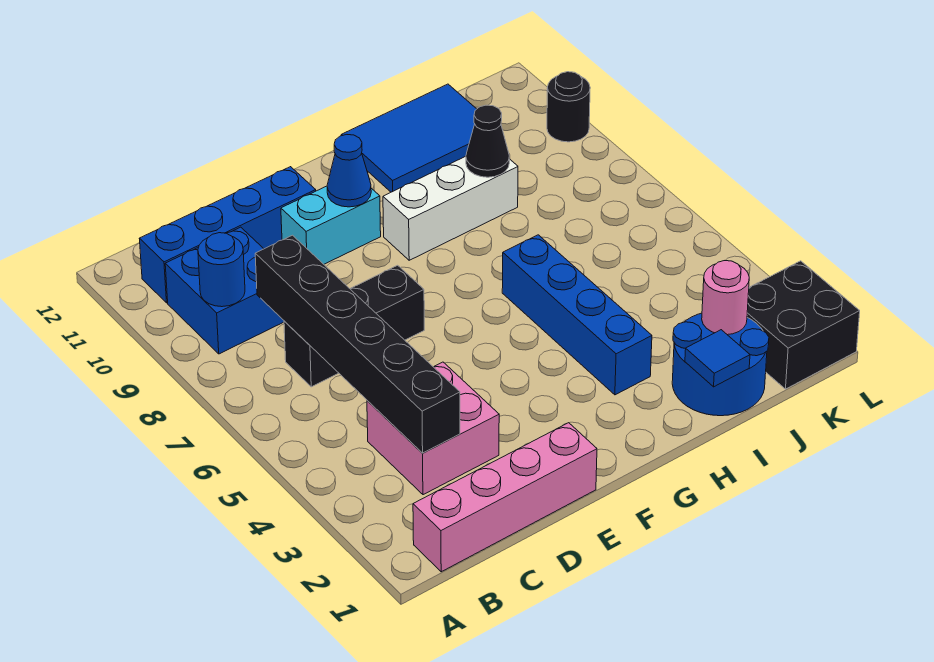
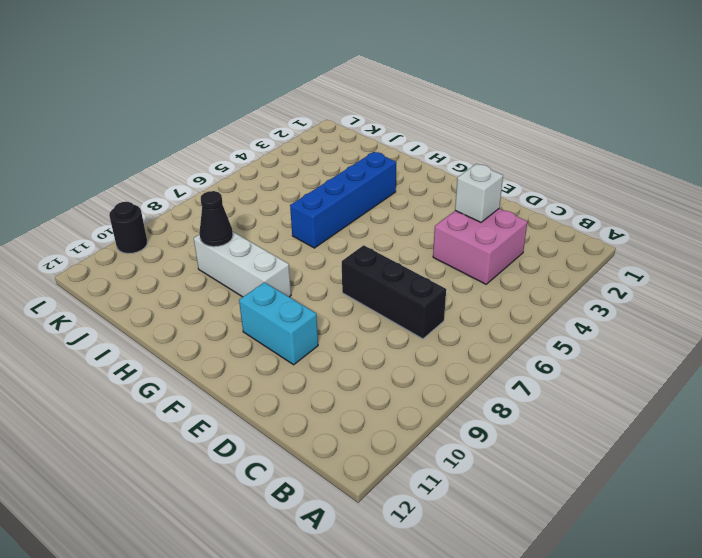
white brick D3 level 2 -> none
none -> pink brick B1:E1 level 1
none -> blue brick B9:C10 level 1
none -> blue brick B11:E11 level 1

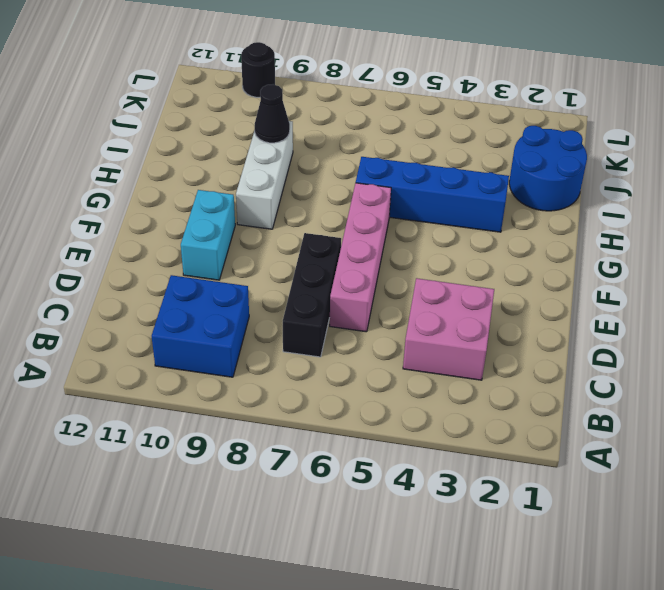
pink brick D6:G6 level 1 -> pink brick B1:E1 level 1
none -> blue brick B11:E11 level 1
none -> blue tile H11:J12 level 1
none -> black brick K1:L2 level 1

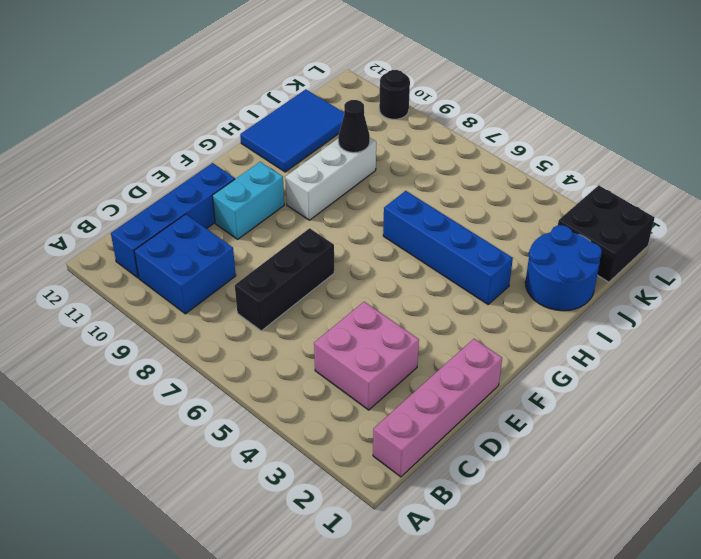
none -> blue round brick B9 level 2
none -> black brick C3:C8 level 2
none -> blue cone F10 level 2

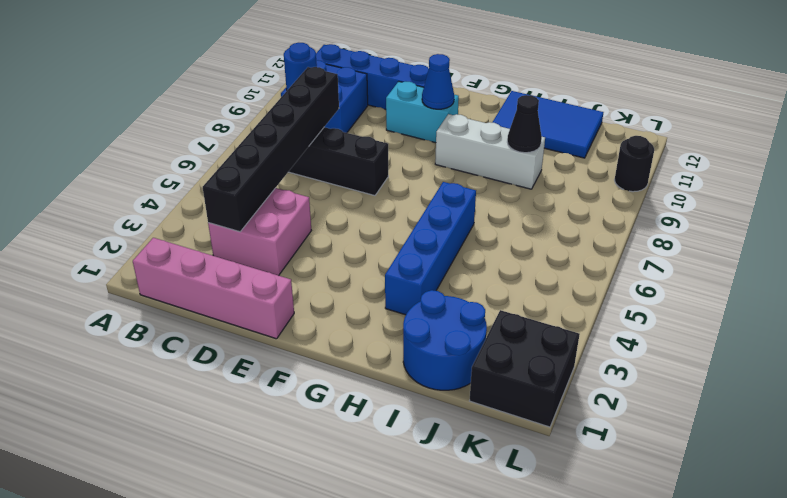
none -> blue tile I1 level 2
none -> pink round brick J2 level 2

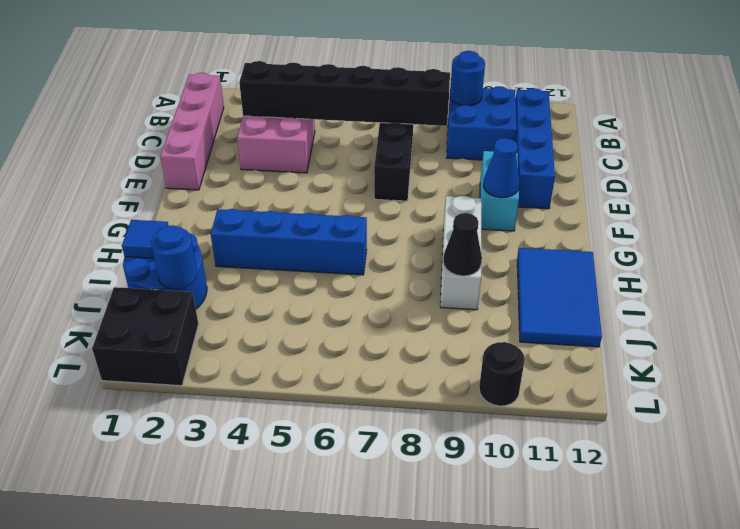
blue round brick J2 level 2 -> pink round brick J2 level 2

